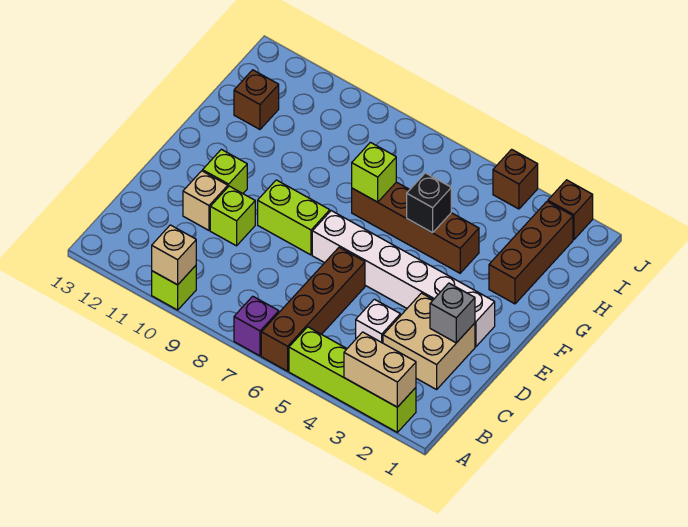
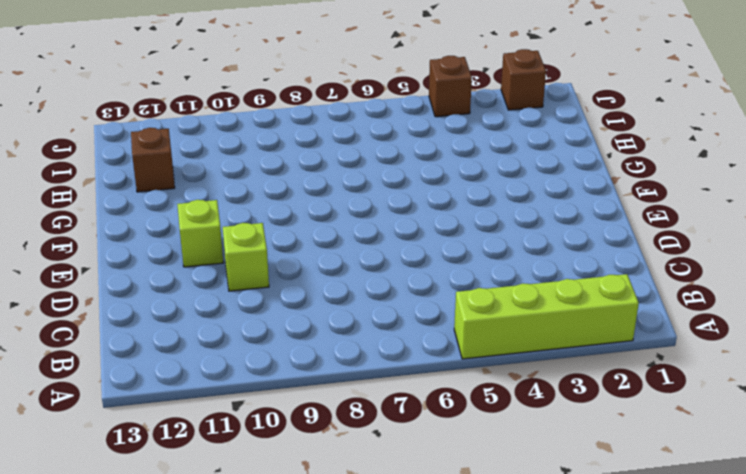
none -> brown brick A6:D6 level 1
none -> purple brick A7 level 1
none -> lime brick A10 level 1

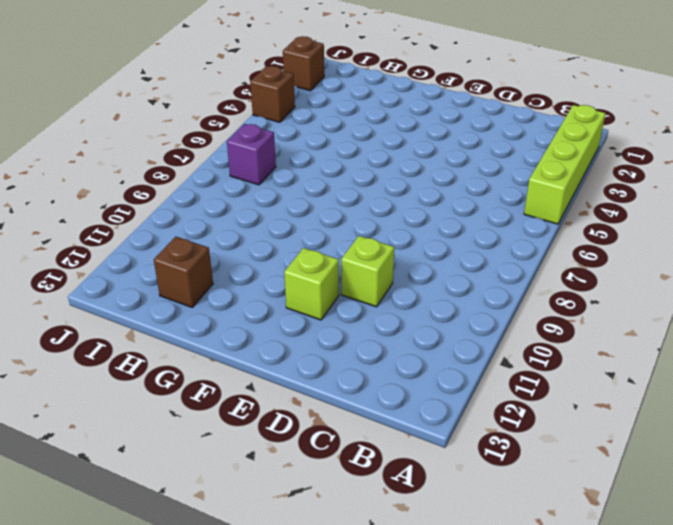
purple brick I7 level 1 -> purple brick A7 level 1
none -> brown brick A6:D6 level 1
none -> lime brick A10 level 1
none -> tan brick C2:D3 level 1

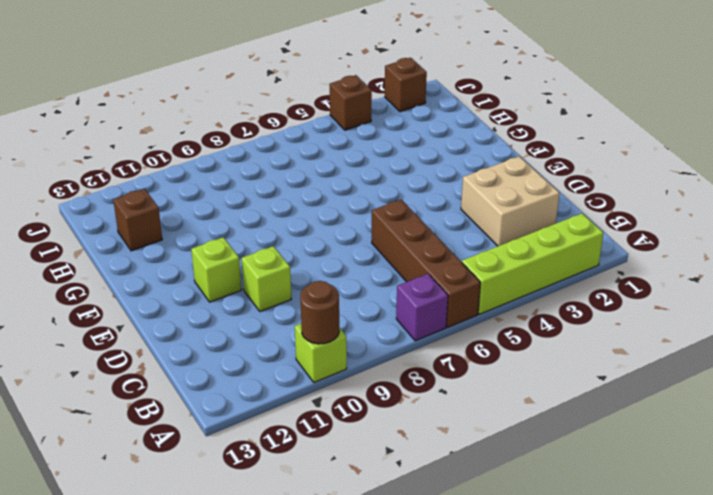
brown round brick A10 level 2 -> tan brick A10 level 2
none -> white brick C4 level 1
none -> tan brick D11 level 1
none -> white brick E2:E7 level 1

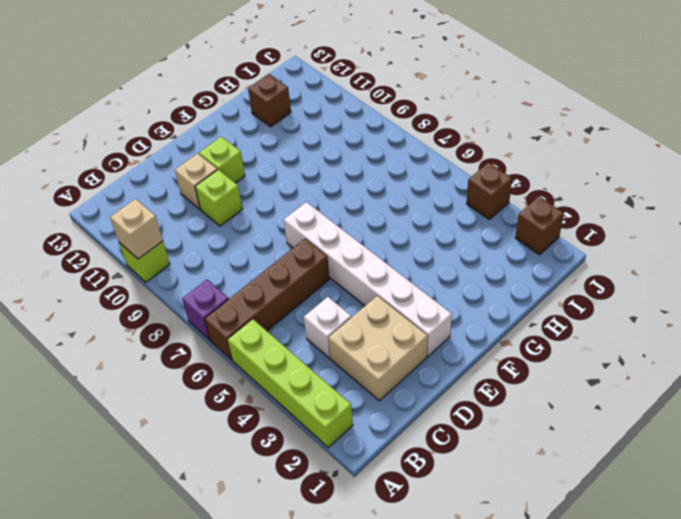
none -> lime brick E8:E9 level 1
none -> brown brick G2:I2 level 1
none -> brown brick G4:G7 level 1

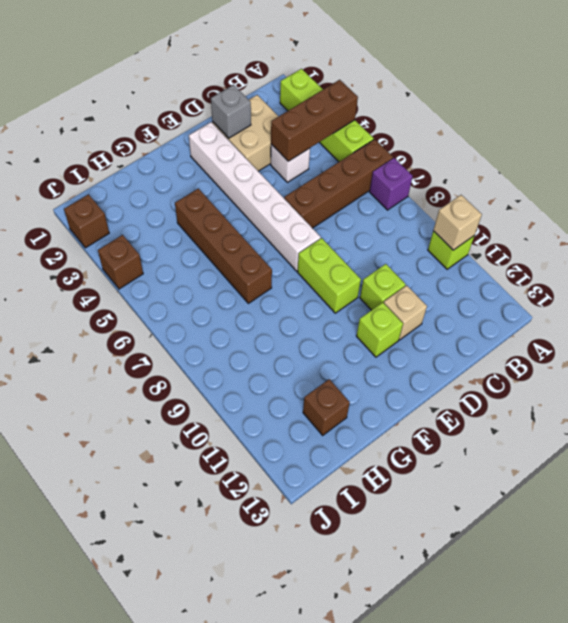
brown brick A4:C4 level 2 -> brown brick G2:I2 level 1
none -> tan brick A2:A3 level 2
none -> black brick G5 level 2
none -> lime brick G7 level 2

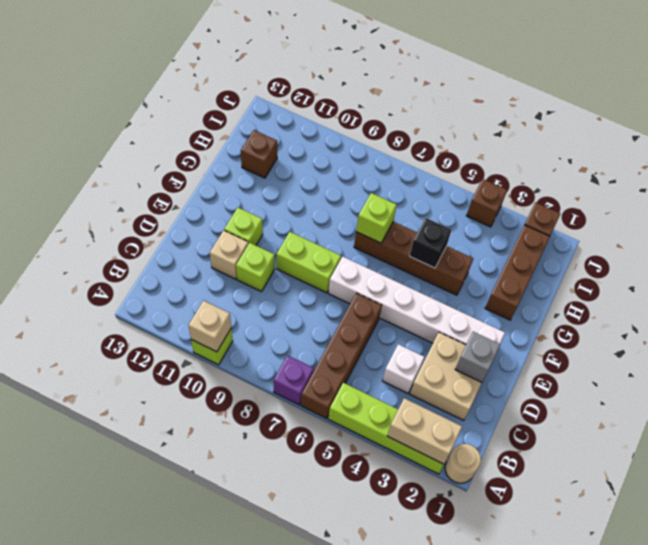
tan round brick A1 level 1 -> none

